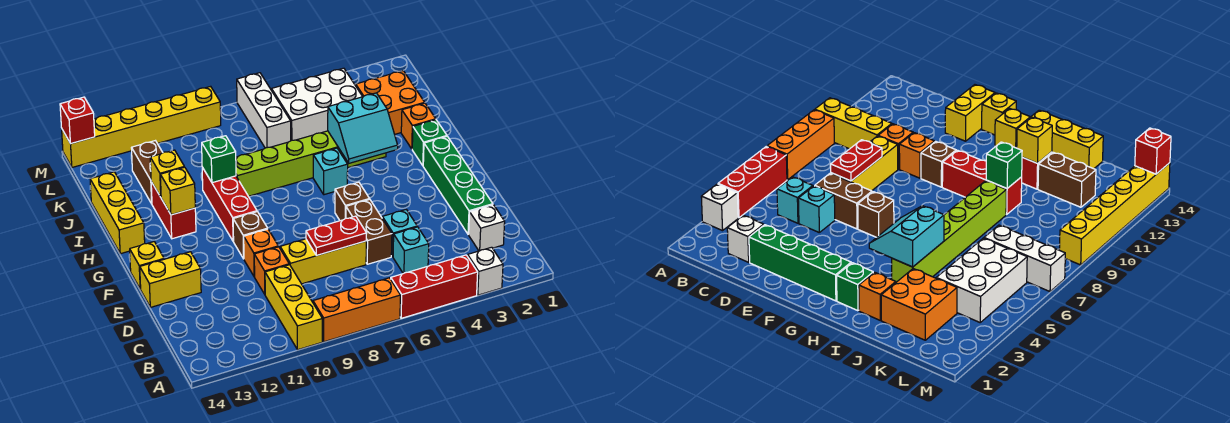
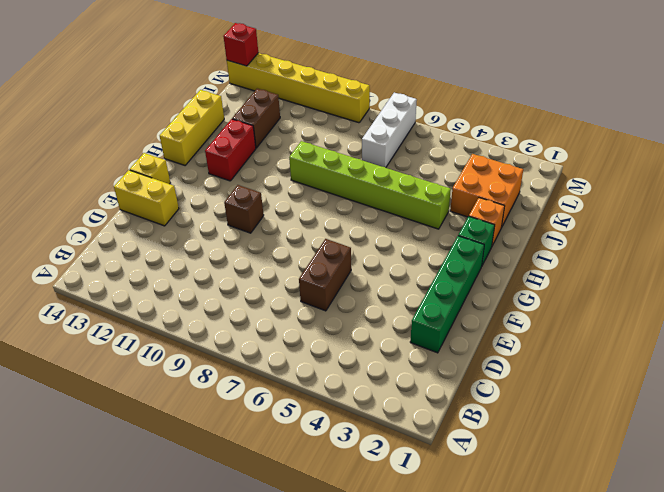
none -> white brick A3 level 1
none -> red brick A4:A6 level 1
none -> orange brick A7:A9 level 1
none -> yellow brick A10:C10 level 1

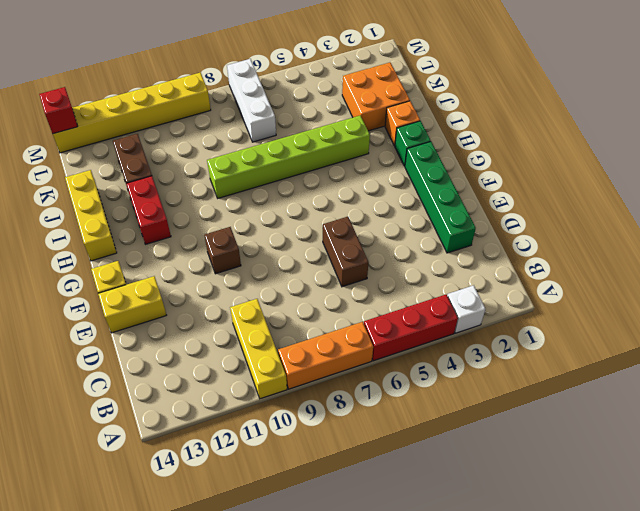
none -> white brick C2 level 1
none -> cyan brick C5 level 1
none -> cyan brick D5 level 1
none -> yellow brick D7:D9 level 1

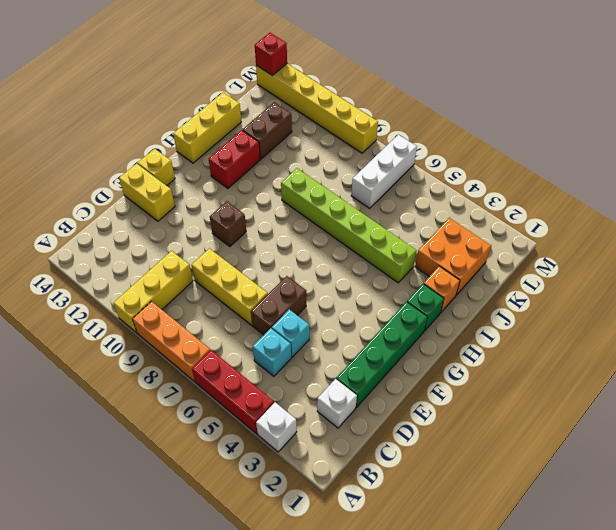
none -> orange brick D10 level 1
none -> orange brick E10 level 1
none -> brown brick F6 level 1
none -> red brick G10:I10 level 1

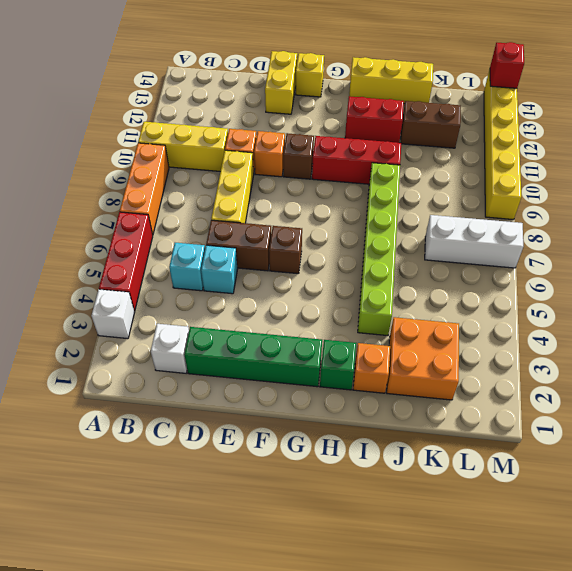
none -> cyan brick H6 level 1
none -> white brick K4:L6 level 1
none -> red plate D7:D8 level 2
none -> cyan slope H4:I5 level 2 top I

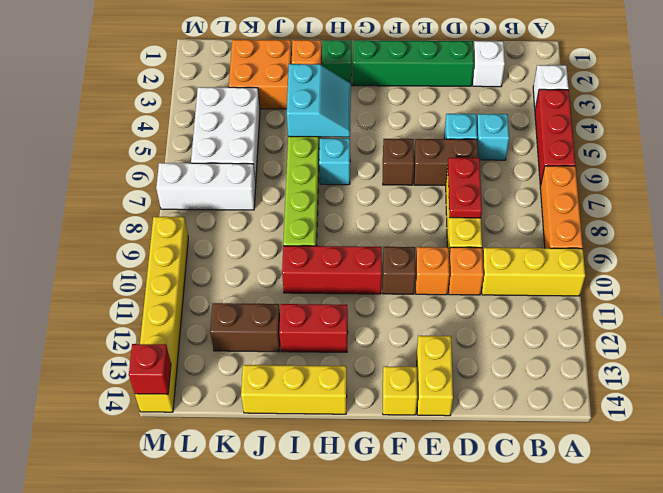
none -> yellow brick H12 level 2
none -> green brick I10 level 2
none -> yellow brick I12 level 2

